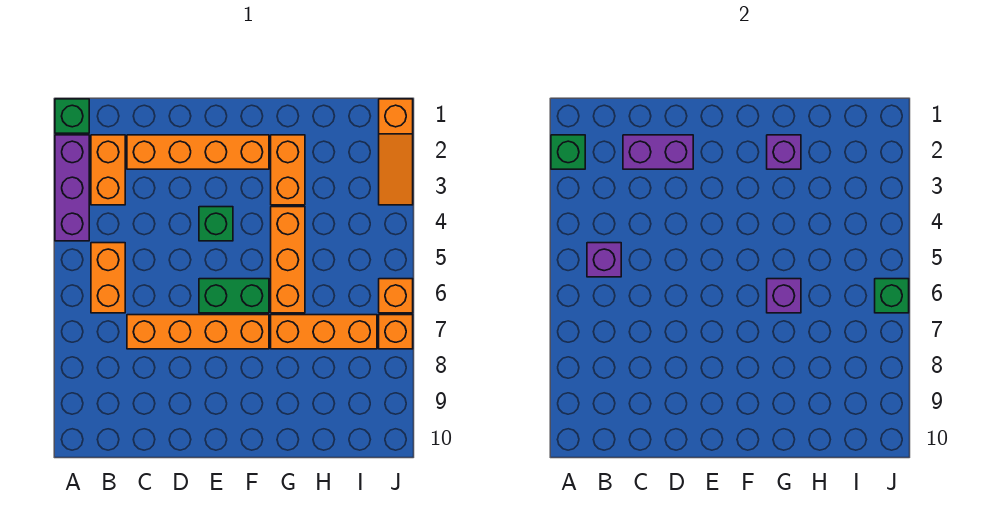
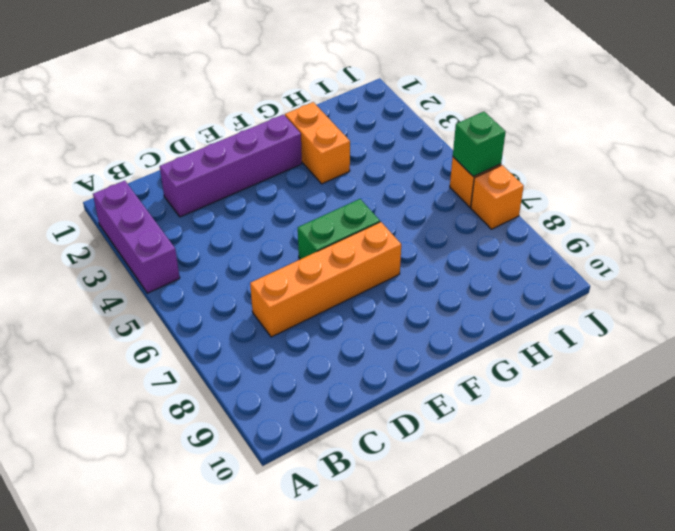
purple brick C2:F2 level 1 -> orange brick C2:F2 level 1
none -> green brick A1 level 1
none -> orange brick B2:B3 level 1
none -> orange brick B5:B6 level 1

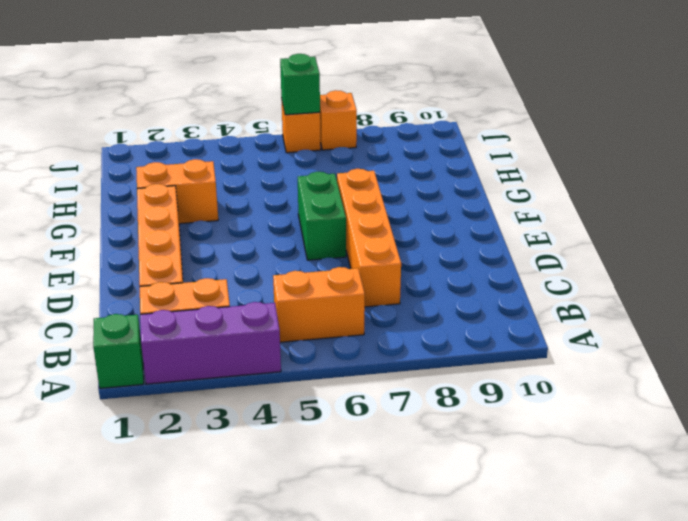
none -> green brick E4 level 1
none -> orange brick G4:G6 level 1
none -> orange brick G7:I7 level 1

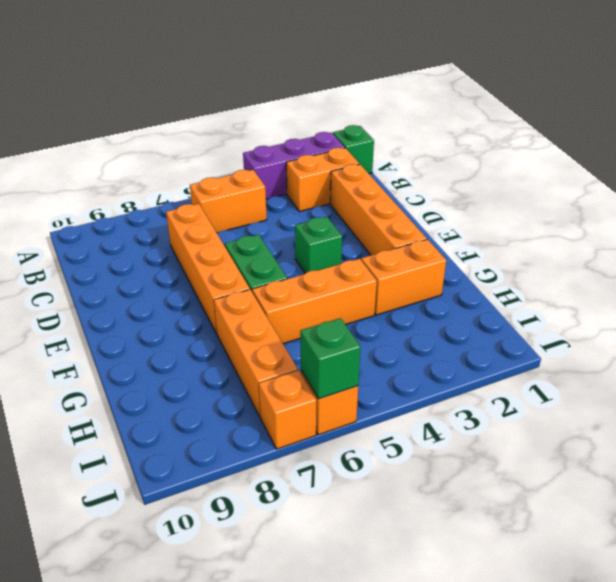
none -> orange slope J1:J3 level 1 top 1
none -> green brick A2 level 2
none -> purple brick B5 level 2

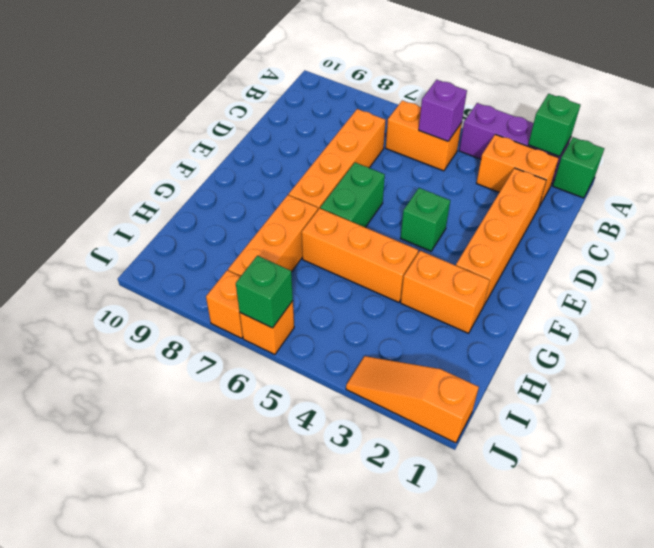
none -> purple brick C2:D2 level 2
none -> purple brick G2 level 2
none -> purple brick G6 level 2

